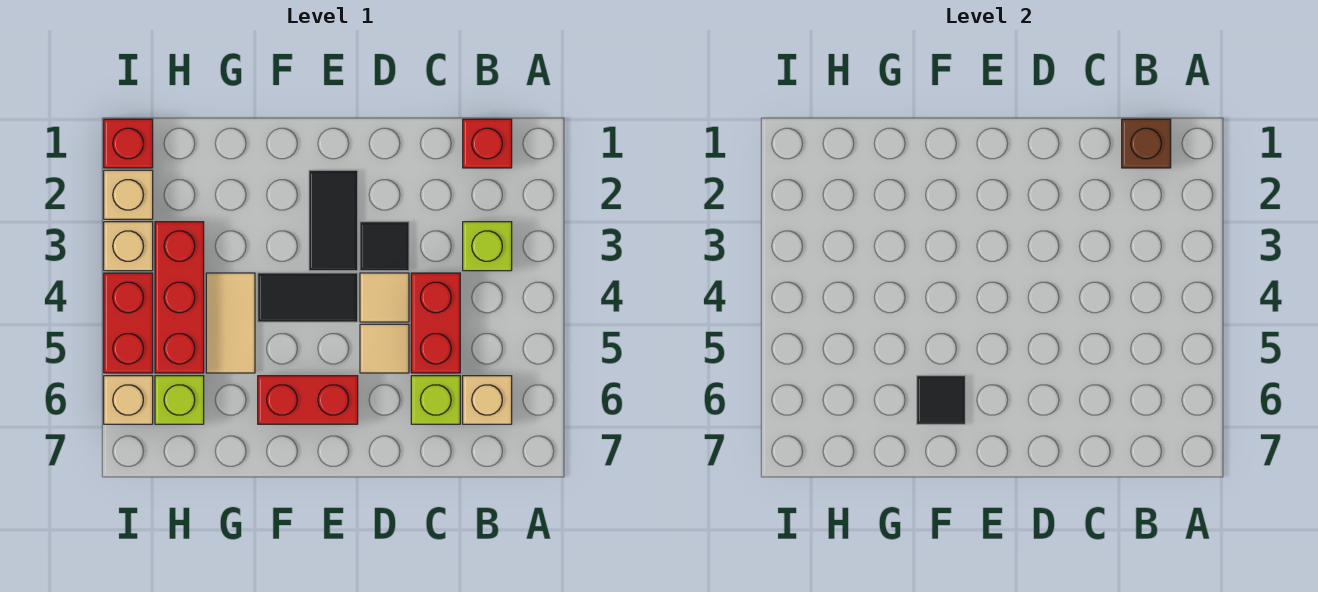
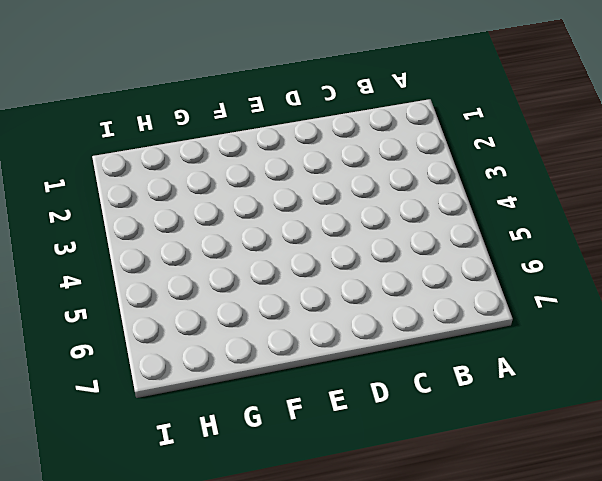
none -> red brick B1 level 1
none -> lime brick B3 level 1
none -> tan brick B6 level 1

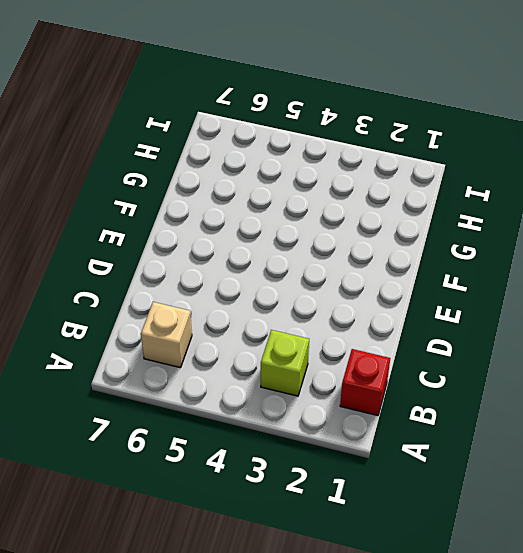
none -> red brick C4:C5 level 1
none -> lime brick C6 level 1
none -> black tile D3 level 1

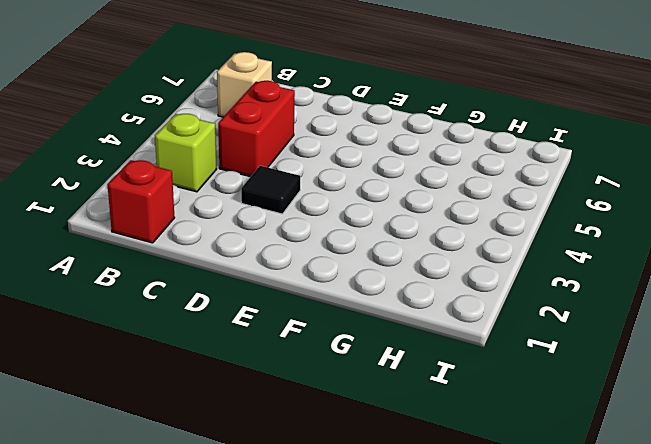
none -> lime brick C6 level 1
none -> tan tile D4 level 1
none -> tan tile D5 level 1

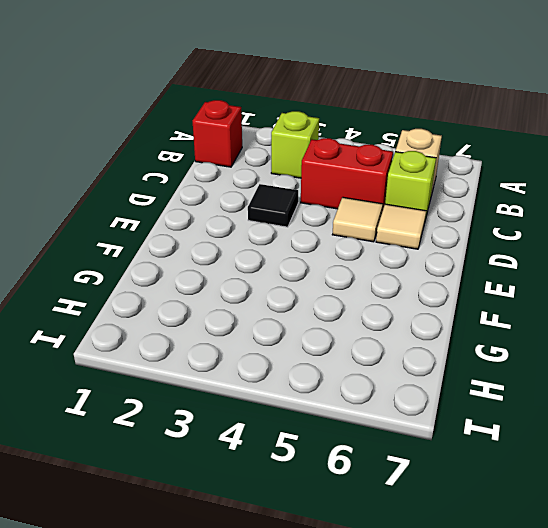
tan tile D6 level 1 -> tan tile D4 level 1
none -> black tile E2:E3 level 1
none -> black tile E4:F4 level 1
none -> red brick E6:F6 level 1

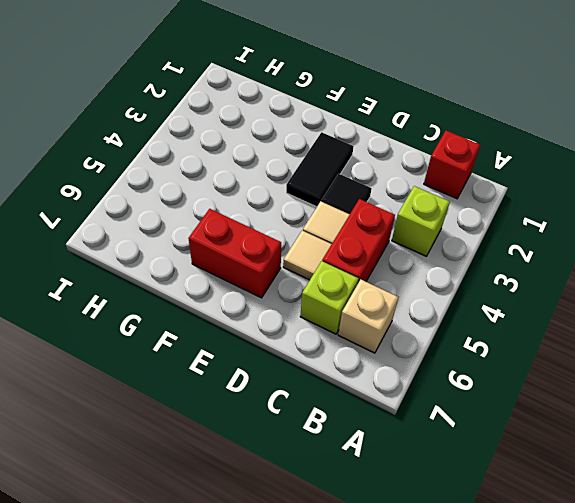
none -> black tile E4:F4 level 1
none -> tan tile G4:G5 level 1
none -> red brick H3:H5 level 1

